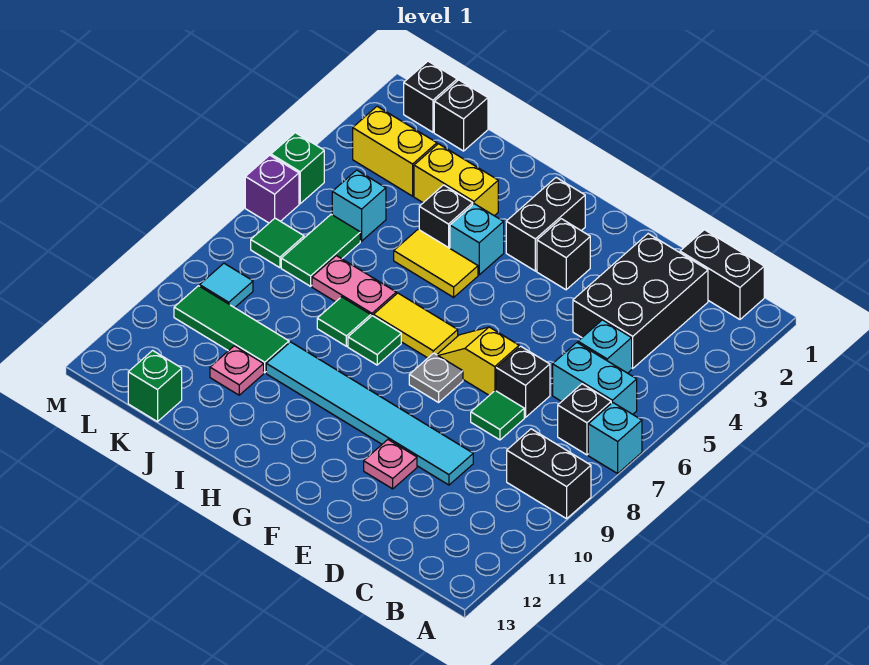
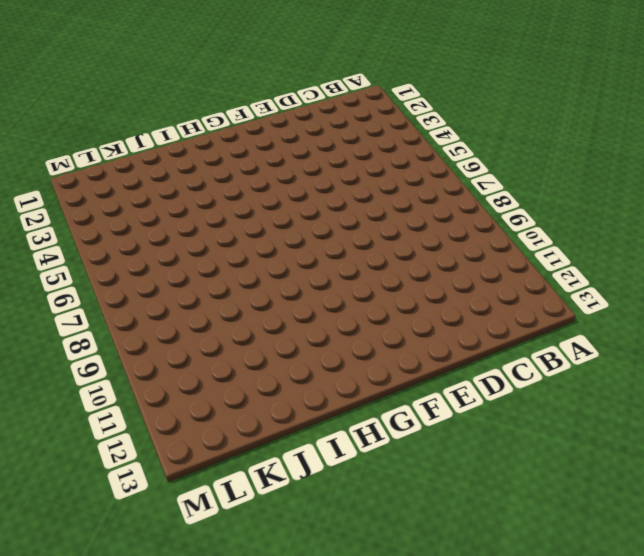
none -> cyan brick A7 level 1
none -> black brick A9:B9 level 1
none -> black brick B1:C1 level 1
none -> cyan brick B6:C6 level 1

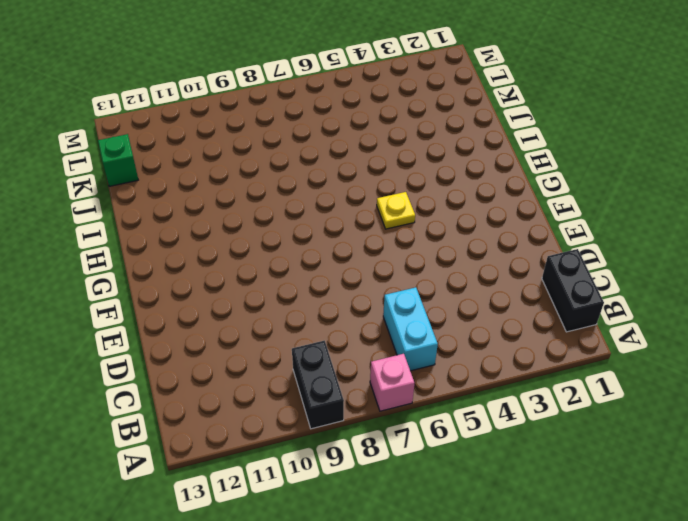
pink brick A7 level 1 -> cyan brick A7 level 1
yellow plate G5 level 1 -> none
none -> black brick B7 level 1
none -> black brick C2:D4 level 1
none -> cyan brick C5 level 1
none -> black brick D7 level 1

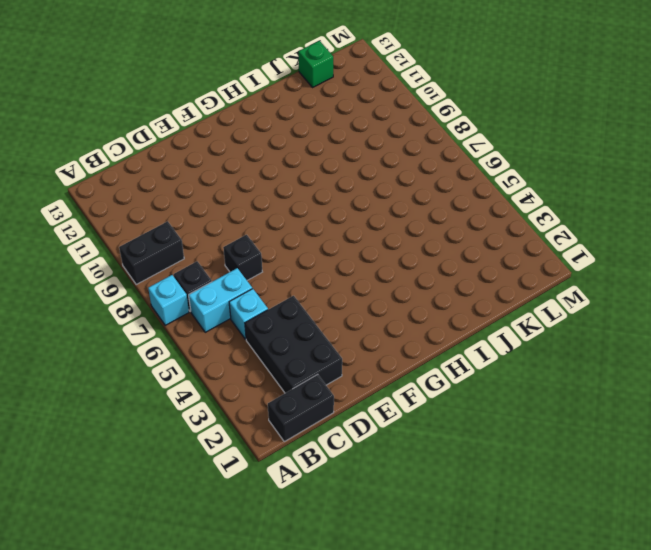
none -> green tile D8 level 1
none -> cyan tile D10:I10 level 1
none -> yellow slope E7:F7 level 1 top E
none -> pink plate E11 level 1

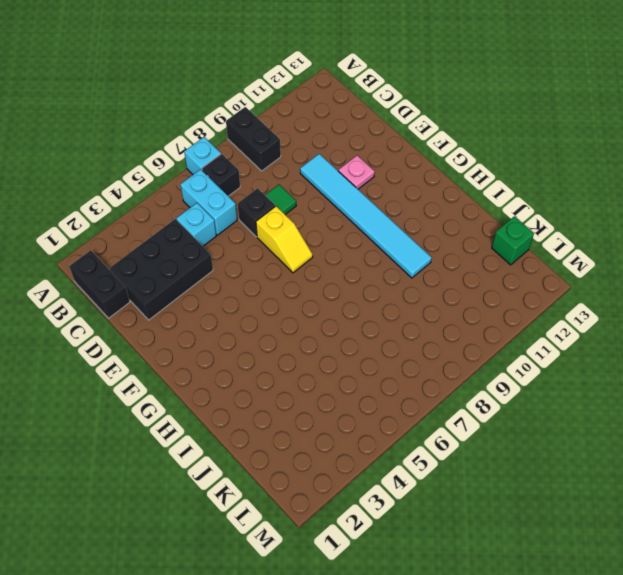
none -> black brick F3 level 1
none -> grey plate F8 level 1
none -> black brick G2:G3 level 1
none -> yellow tile G7:H7 level 1

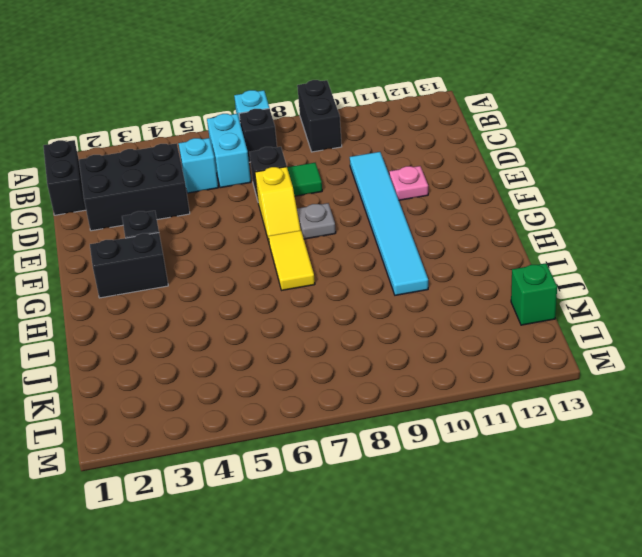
none -> cyan brick H4 level 1
none -> yellow tile H5:I5 level 1
none -> green tile H8 level 1
none -> yellow brick I3:J3 level 1

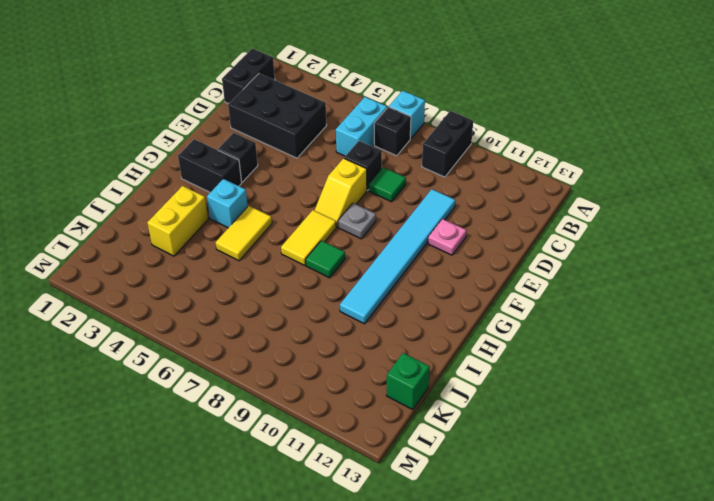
none -> cyan brick C5 level 1
none -> black brick I4 level 1
none -> pink plate I7:J7 level 1
none -> green tile I8 level 1

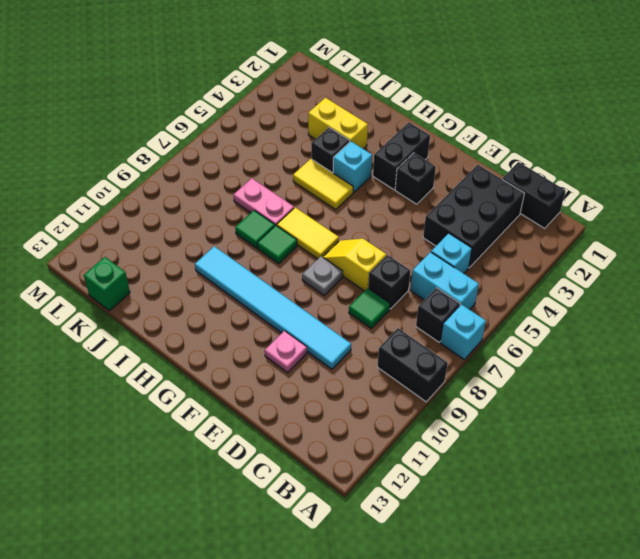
none -> green tile J10:L10 level 1
none -> pink plate J11 level 1
none -> black brick K1 level 1
none -> yellow brick K3:L3 level 1

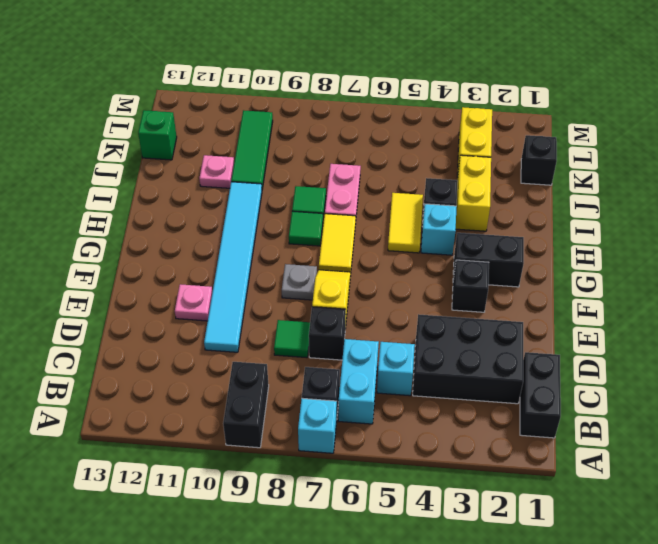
none -> cyan brick K5 level 1
none -> green tile K6:K7 level 1
none -> black brick L1 level 1
none -> green tile L7 level 1

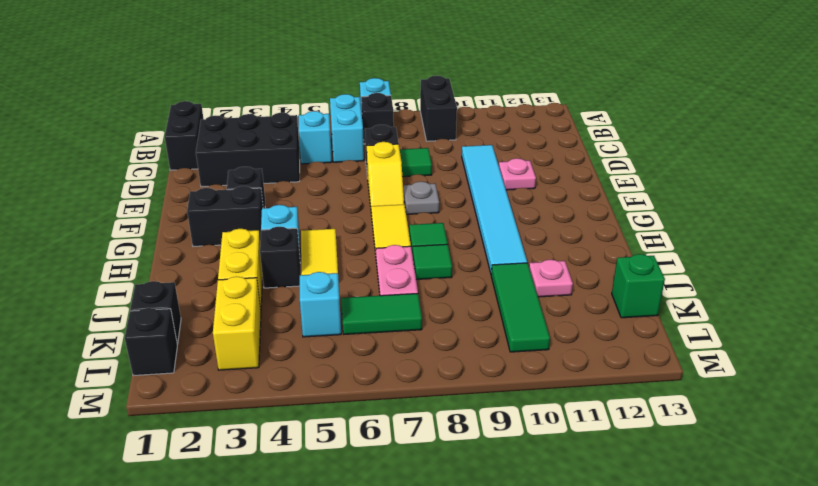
none -> green tile L7 level 1
none -> cyan tile L9 level 1
none -> green brick M5 level 1
none -> purple brick M6 level 1

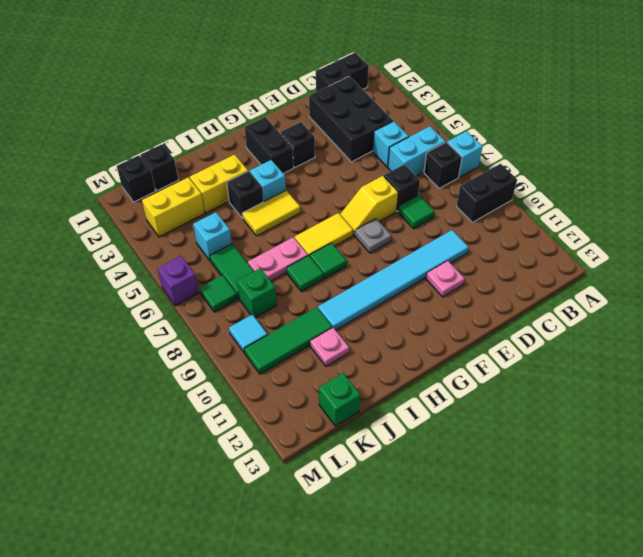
green brick K8 level 1 -> green brick M5 level 1

